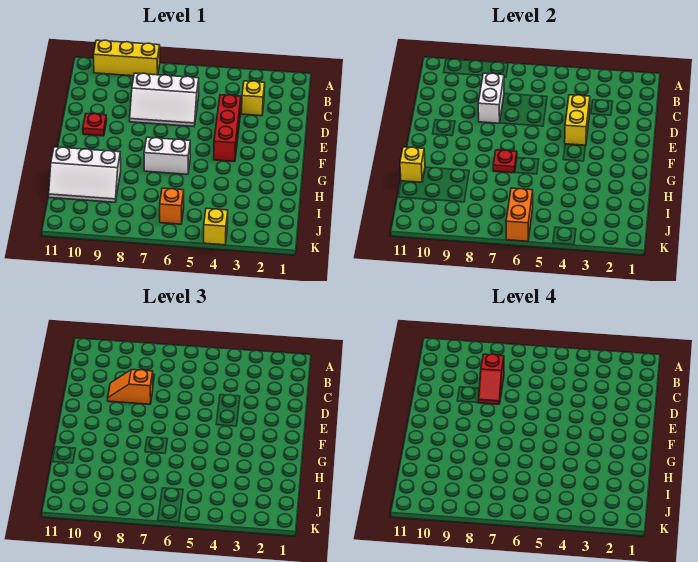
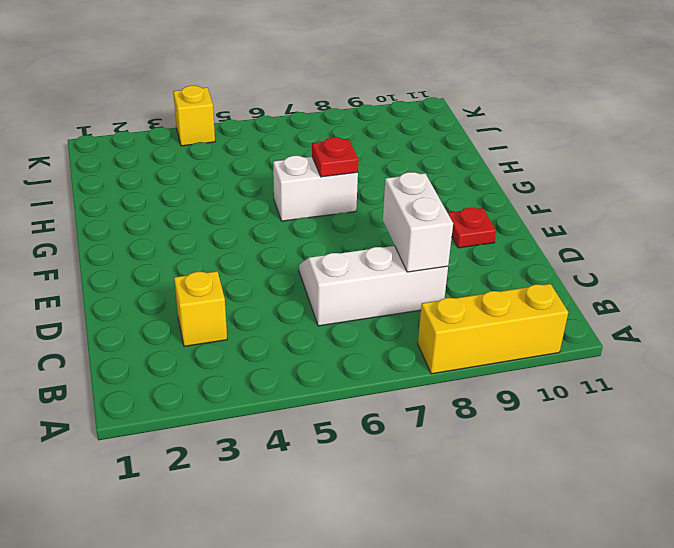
none -> red brick D4:F4 level 1
none -> white slope H9:I11 level 1 top H
none -> orange brick J6 level 1

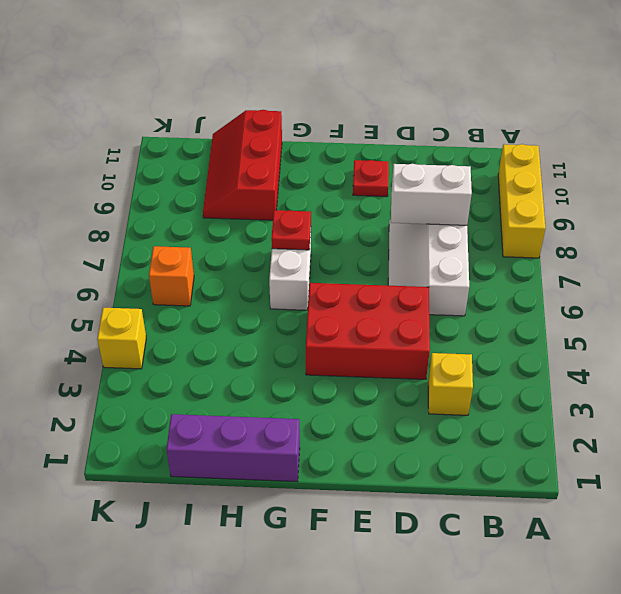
red brick D4:F5 level 1 -> red brick D4:F4 level 1
purple brick G1:I1 level 1 -> none
red slope H9:I11 level 1 top H -> white slope H9:I11 level 1 top H
none -> yellow brick D4:E4 level 2
none -> yellow brick H11 level 2
none -> orange brick J6:K6 level 2

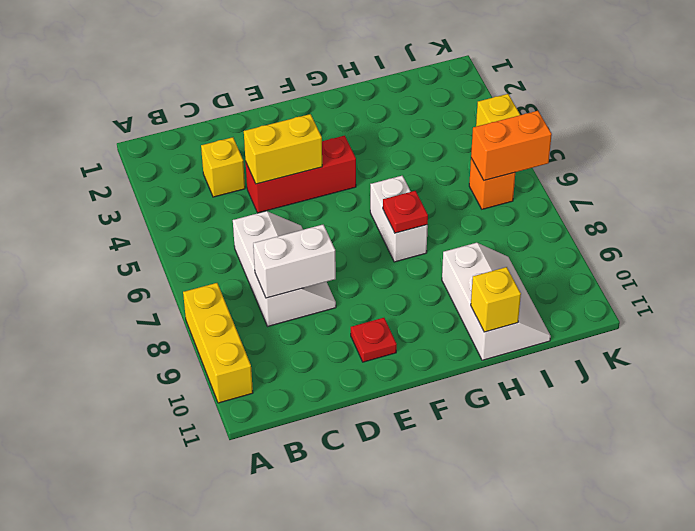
none -> orange slope D8:D9 level 3 top 8
none -> red slope C8:D8 level 4 top C

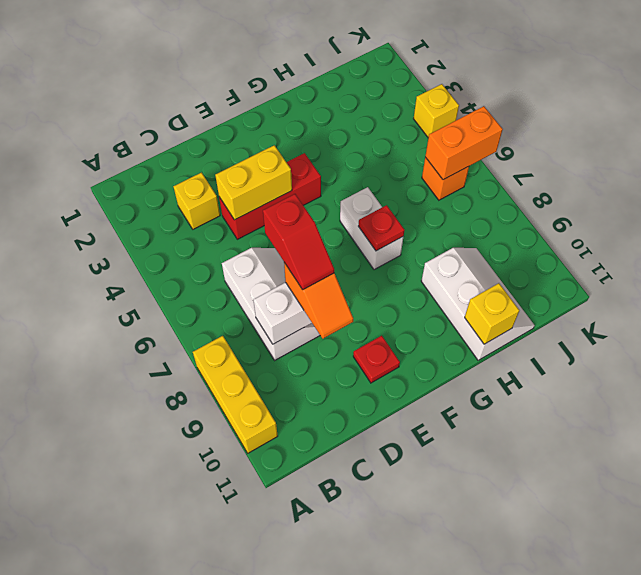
red slope D7:D8 level 4 top 7 -> red slope C8:D8 level 4 top C

